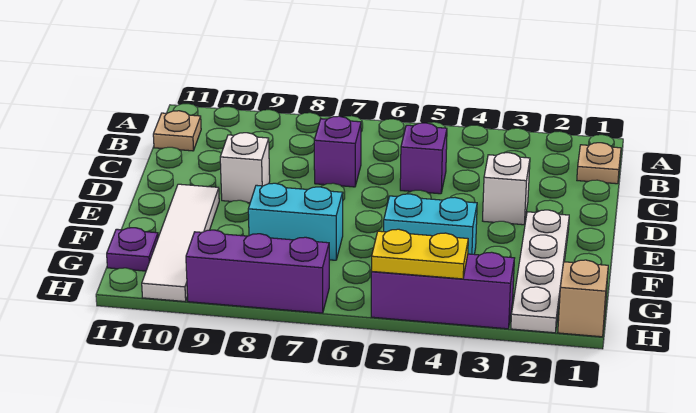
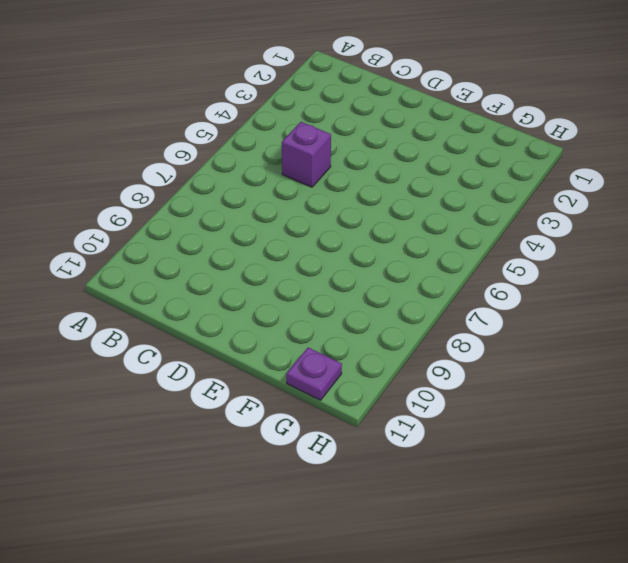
none -> tan plate B1 level 1
none -> tan plate B11 level 1
none -> purple brick C7 level 1

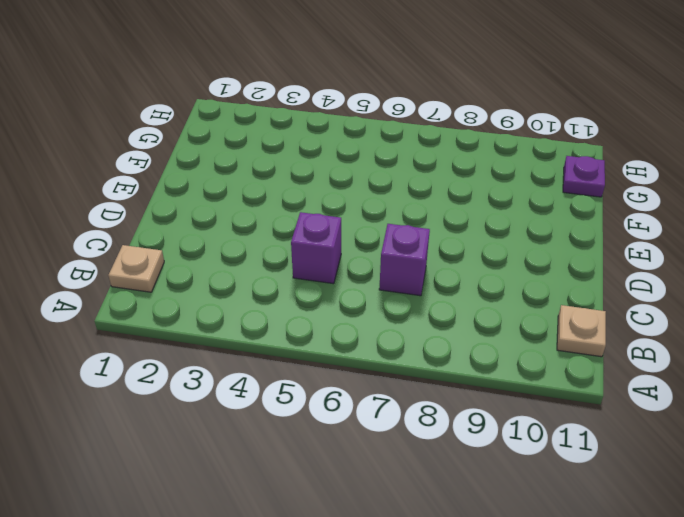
none -> white brick D3 level 1
none -> white brick D9 level 1
none -> white plate E2:H2 level 1

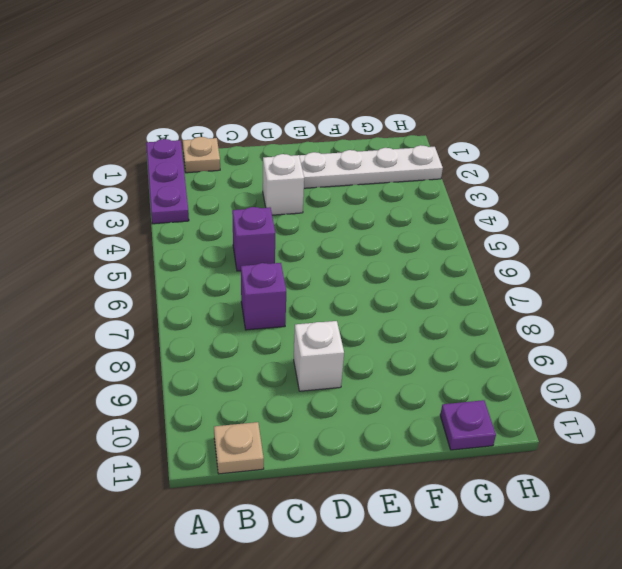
purple plate A1:A3 level 1 -> none
none -> white tile E10:H10 level 1
none -> cyan brick F4:F5 level 1
none -> cyan brick F7:F8 level 1

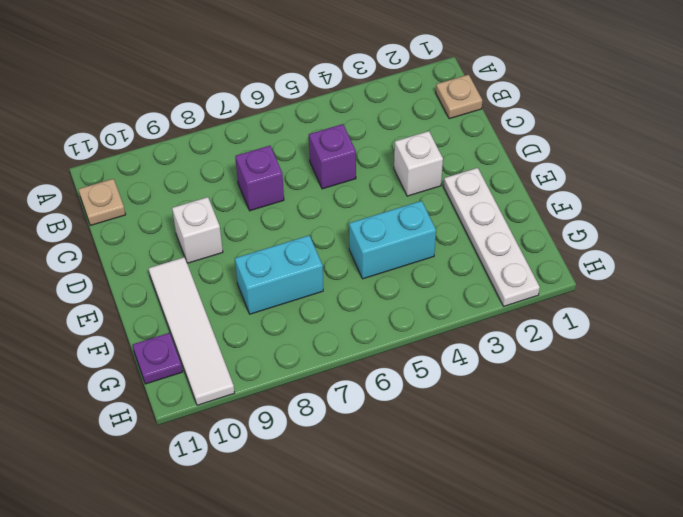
none -> tan brick H1 level 1
none -> purple brick H3:H5 level 1
none -> purple brick H7:H9 level 1

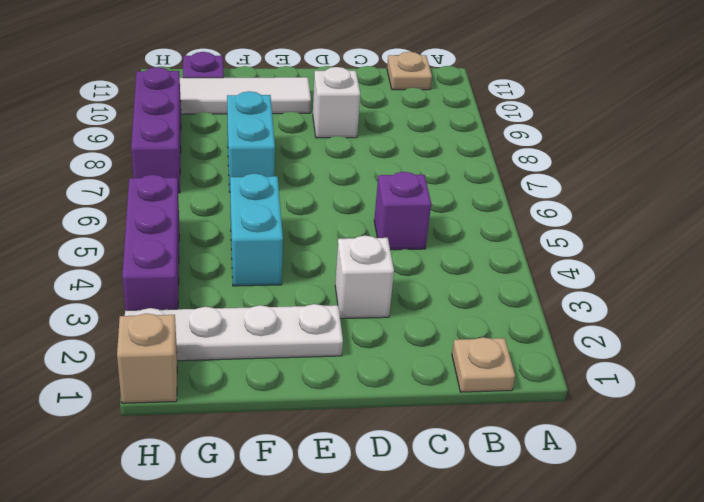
none -> purple brick C7 level 1
none -> yellow plate H4:H5 level 2

